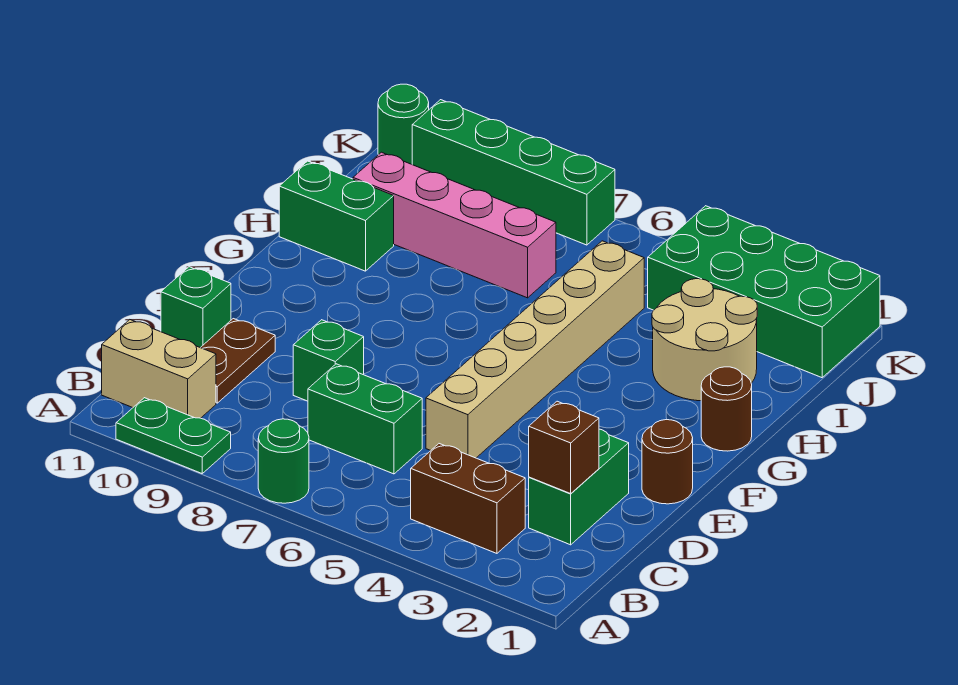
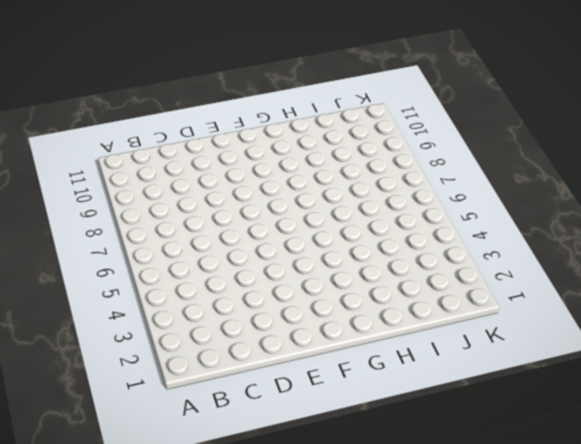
none -> green round brick A7 level 1
none -> green plate A9:A10 level 1
none -> brown brick B3:B4 level 1

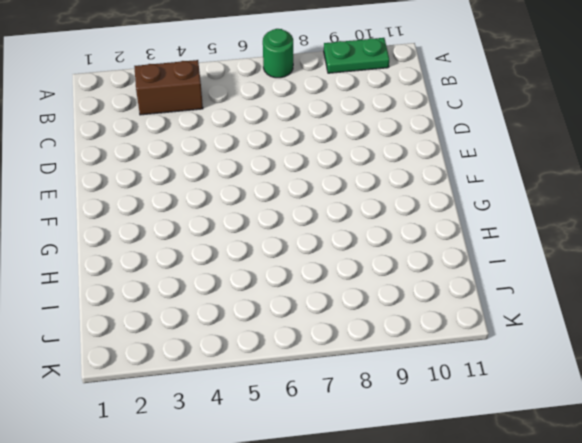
none -> tan brick B10:B11 level 1
none -> green brick C2:D2 level 1
none -> green brick C6:C7 level 1

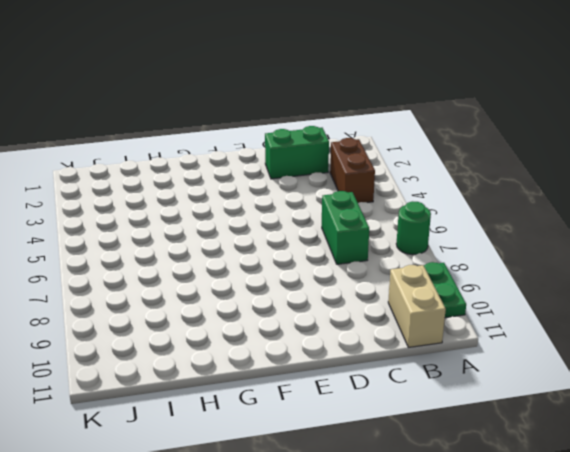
none -> brown plate C10:D10 level 1
none -> tan brick D5:I5 level 1
none -> green brick D8 level 1

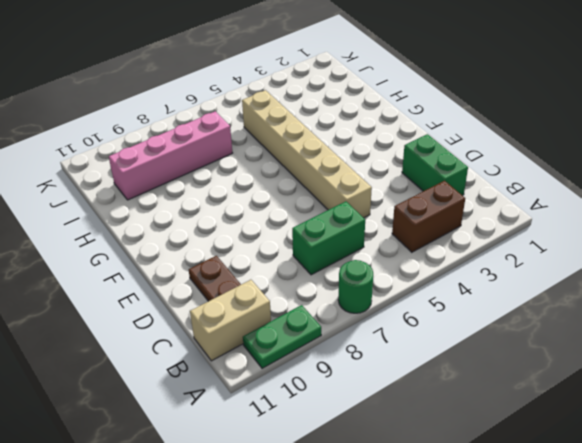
none -> green brick D8 level 1
none -> green brick D11 level 1
none -> brown round brick E1 level 1

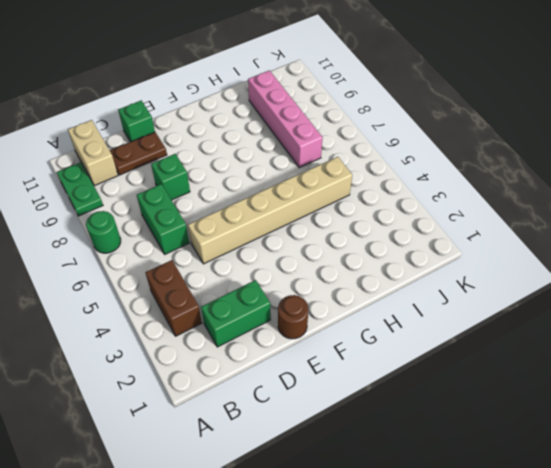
none -> brown round brick G1 level 1
none -> tan round brick H2:I3 level 1
none -> green brick H10:H11 level 1

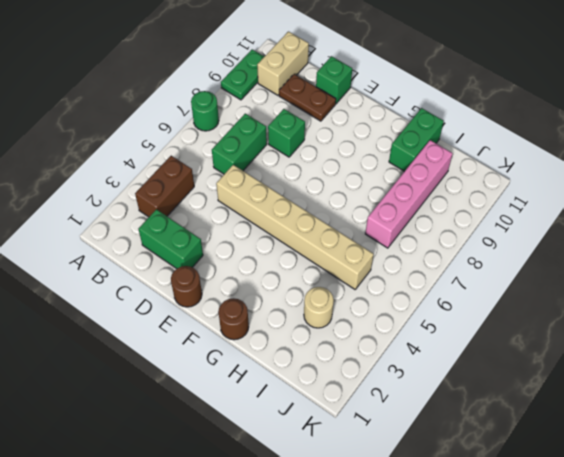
tan round brick I3 level 1 -> tan round brick H2:I3 level 1
none -> green brick J1:K4 level 1
none -> green brick K7:K10 level 1
none -> green round brick K11 level 1

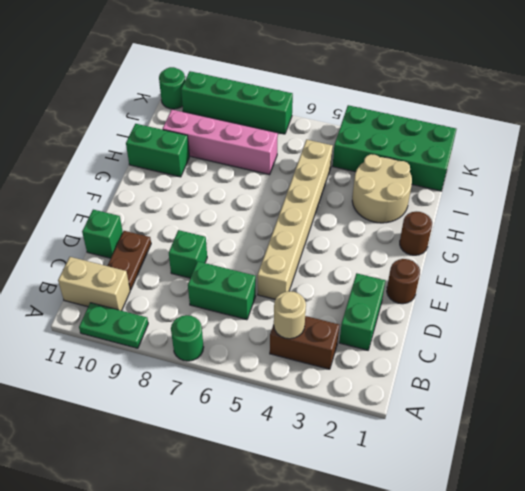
tan round brick B4 level 2 -> none
none -> brown brick C2 level 2

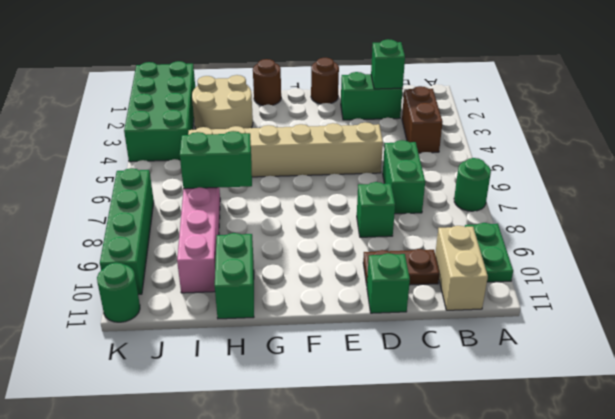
green brick C2 level 2 -> brown brick C2 level 2
green brick H7:I7 level 2 -> none

